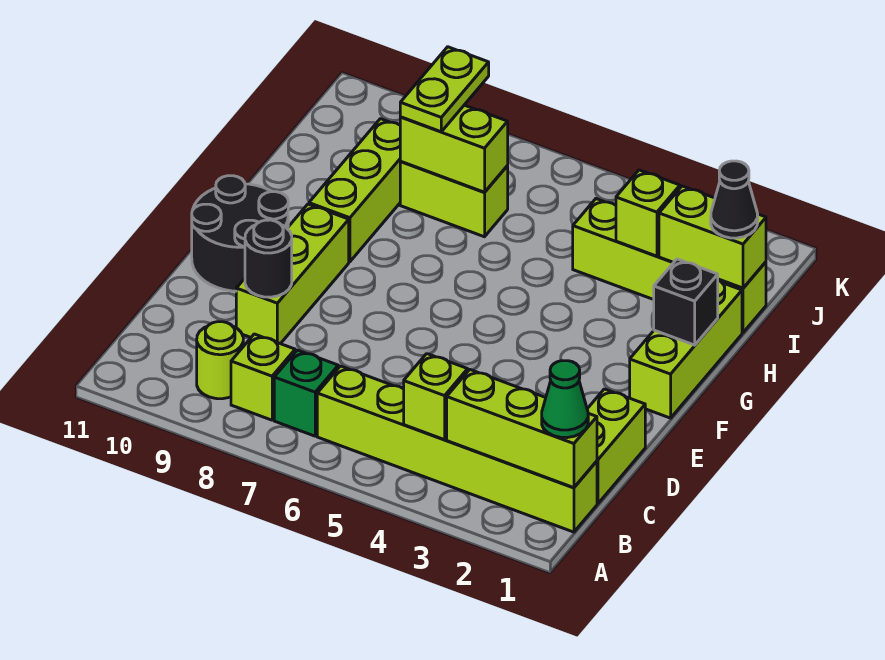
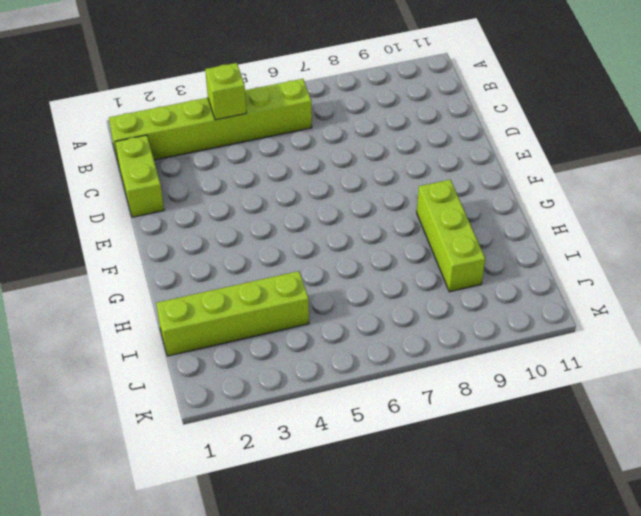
none -> green brick B7 level 1
none -> lime brick B8 level 1
none -> lime round brick B9 level 1

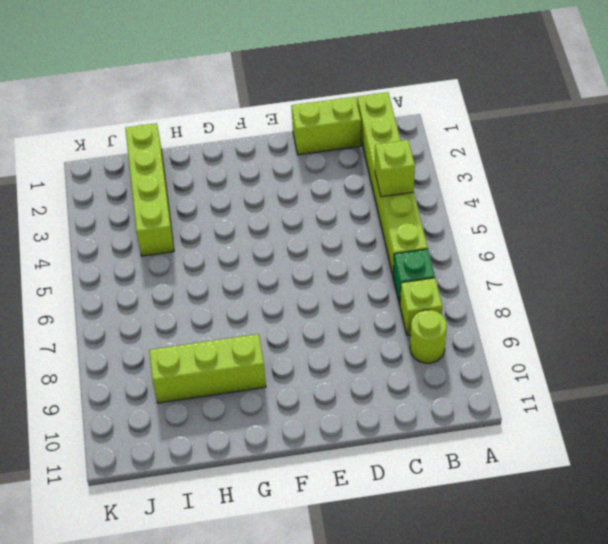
none -> lime brick D9:F9 level 1
none -> black round brick E10:F11 level 1
none -> lime brick F1:H1 level 1

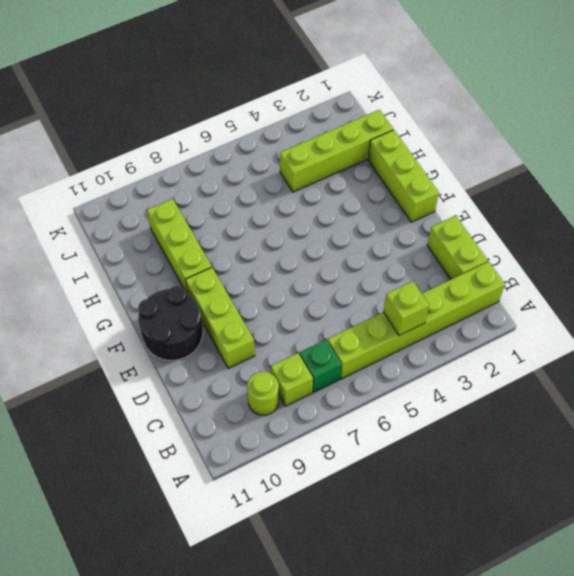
none -> lime brick I7:I8 level 1
none -> lime brick B1:B3 level 2
none -> black round brick D9 level 2

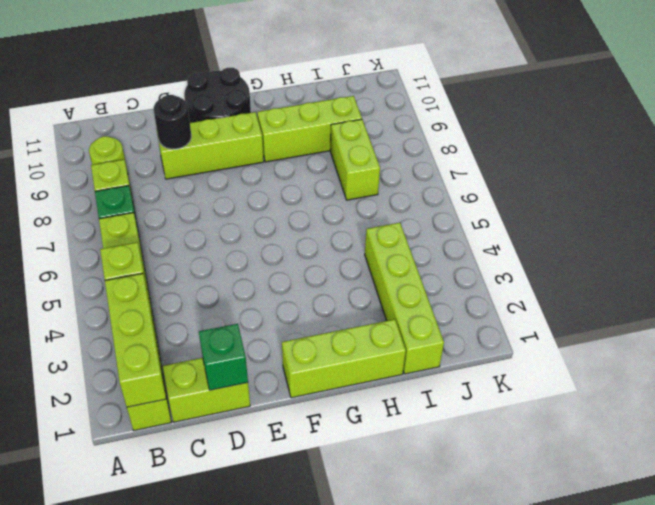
green brick D1 level 2 -> none
none -> black brick G1 level 2
none -> lime brick I1:I2 level 2
none -> lime brick I3 level 2

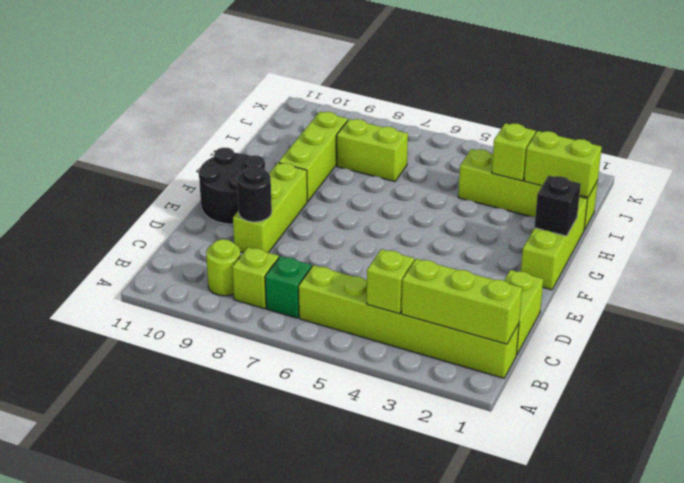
none -> lime brick I7:I8 level 2
none -> green cone B1 level 3
none -> black cone I1 level 3

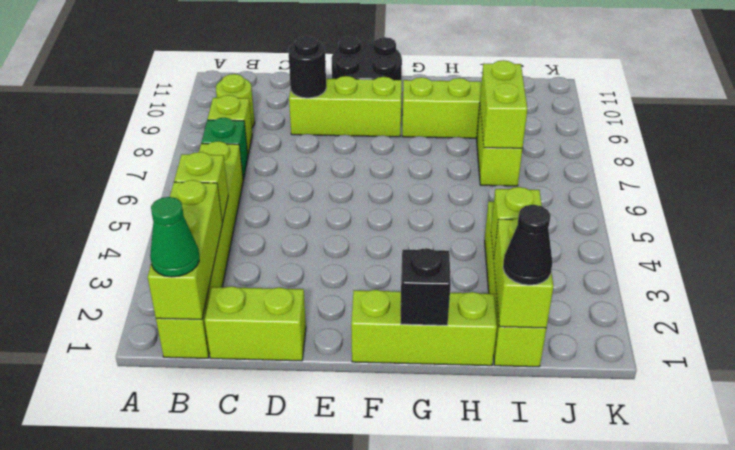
none -> lime plate I8:J8 level 3

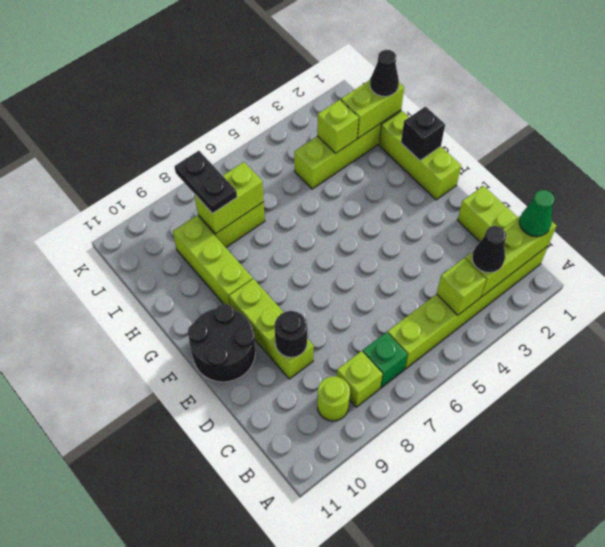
black cone B3 level 3 -> none
black plate I8:J8 level 3 -> lime plate I8:J8 level 3

